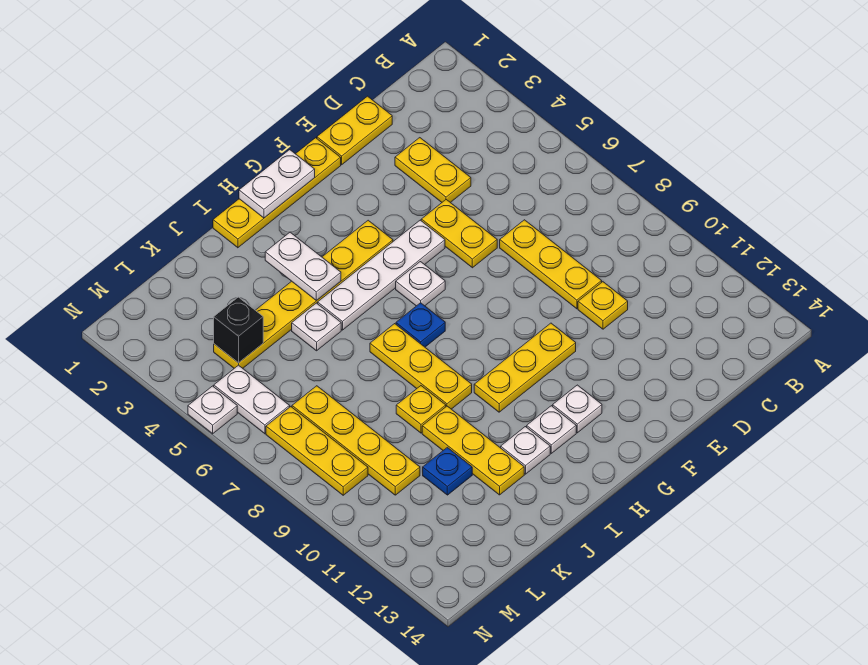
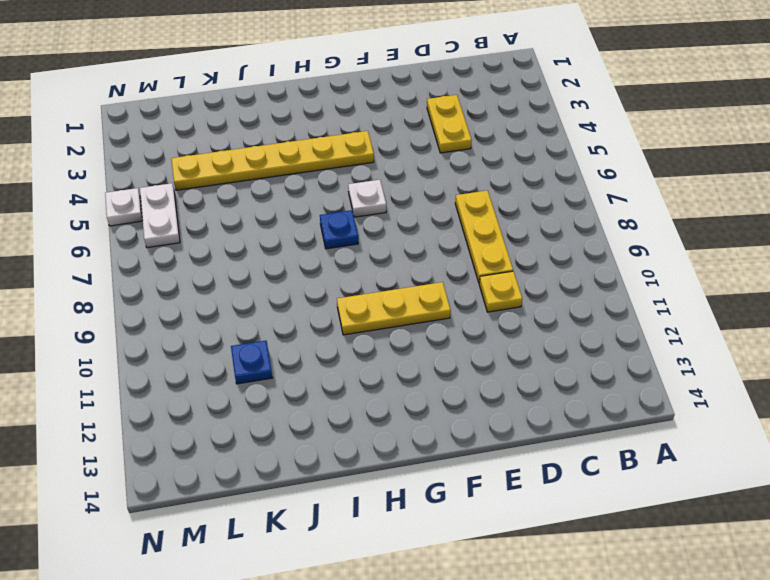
none -> yellow plate D1:E1 level 1
none -> yellow plate E5:E6 level 1
none -> yellow plate F1:I1 level 1

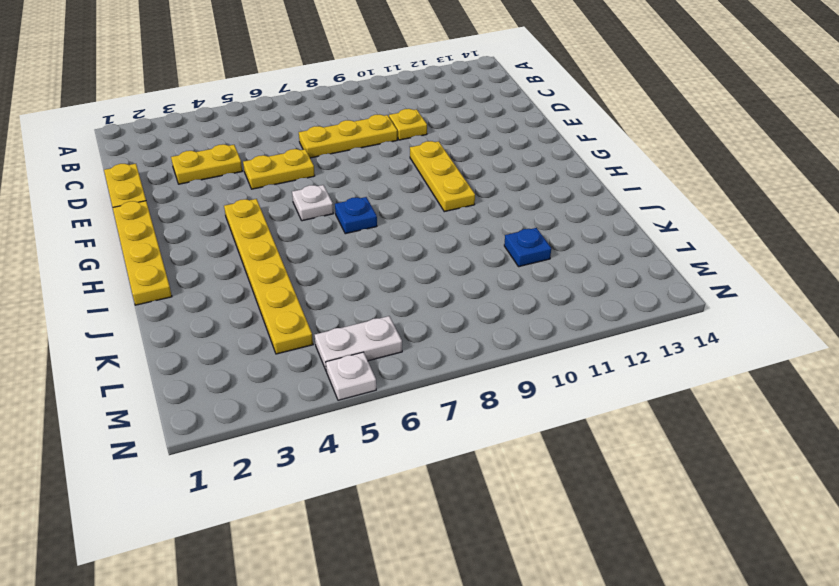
none -> white plate F5:I5 level 1
none -> white plate G12 level 1
none -> white plate H12 level 1

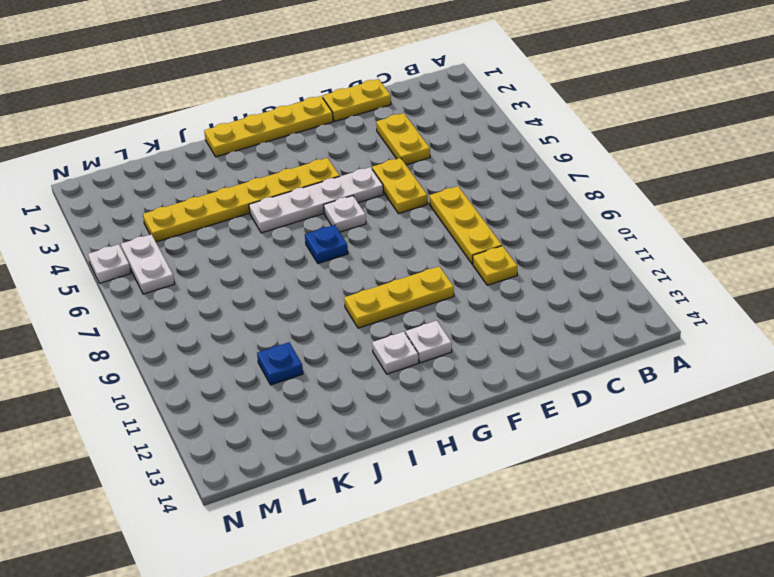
none -> yellow plate I7:I9 level 1
none -> white plate I12 level 1
none -> white plate J5 level 1

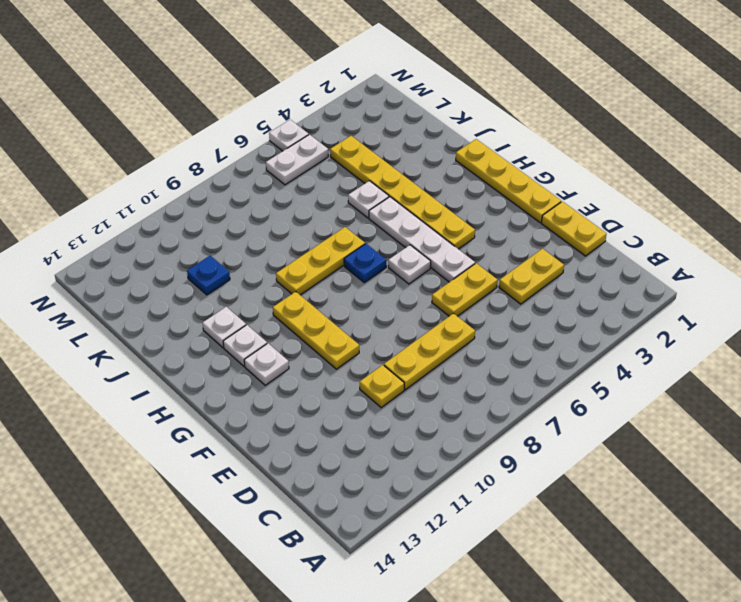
none -> yellow plate J9 level 1
none -> yellow plate J10:J12 level 1
none -> yellow plate L7:L10 level 1

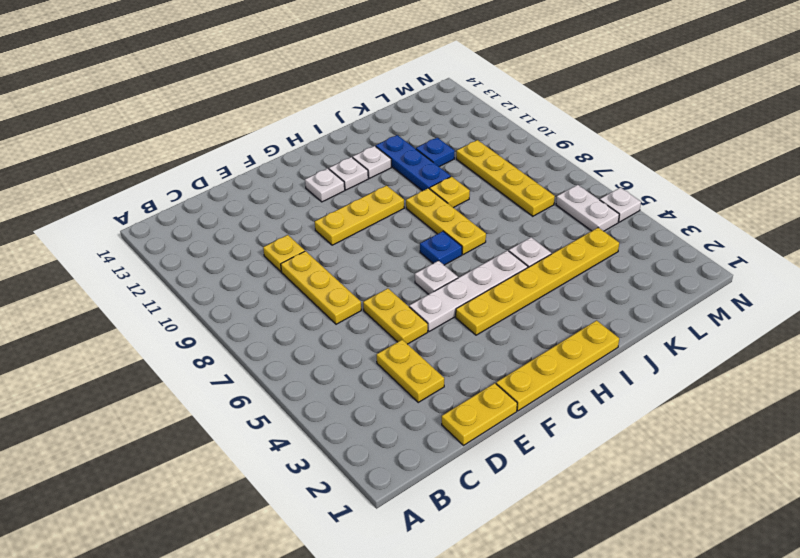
blue plate J10:J12 level 1 -> yellow plate J10:J12 level 1
none -> yellow plate M7:M9 level 1
none -> white plate G1:H1 level 2
none -> white plate I3:I4 level 2

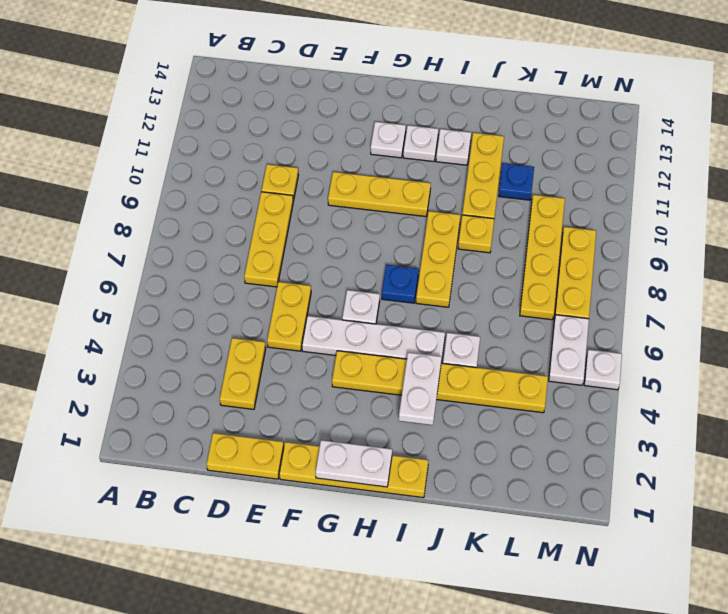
none -> black brick L4 level 2

